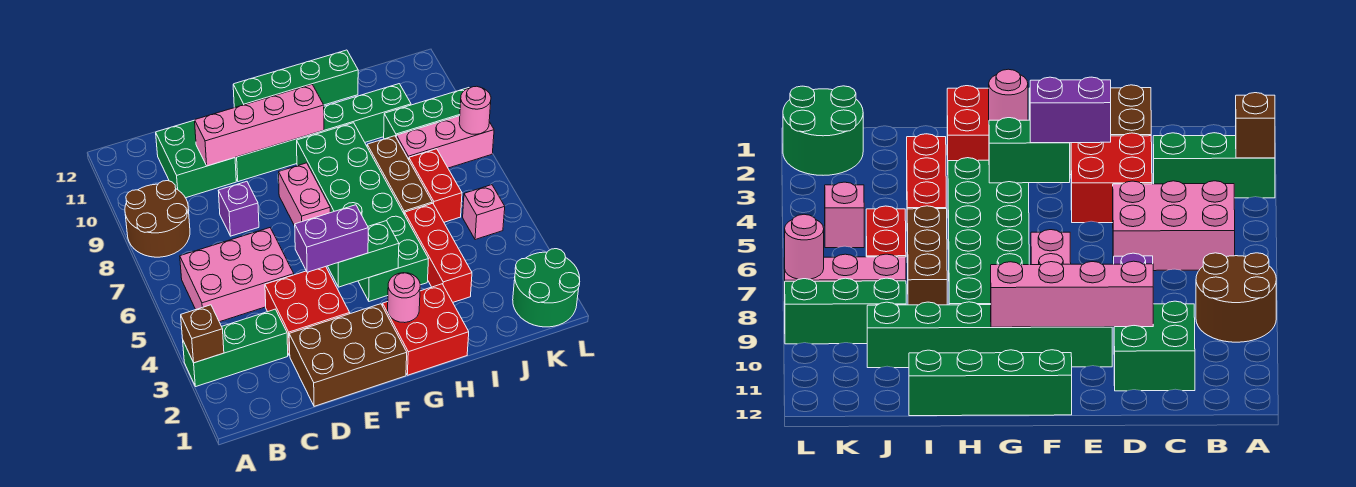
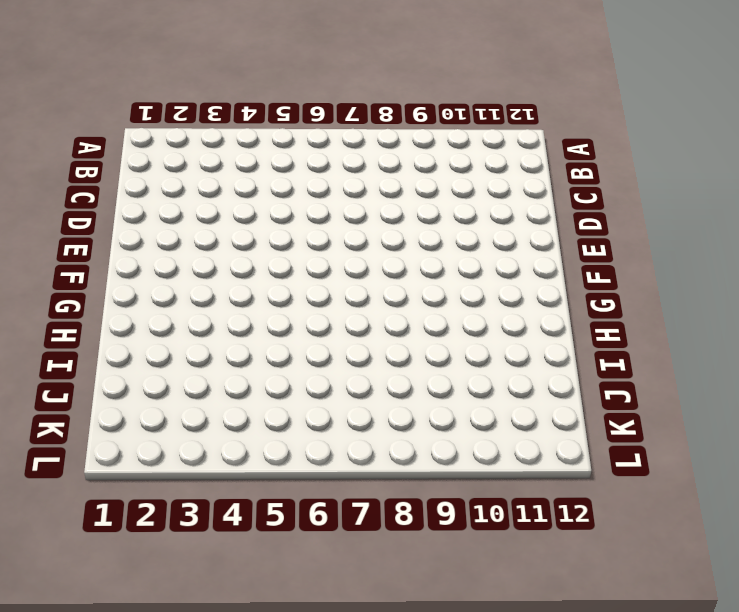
none -> green brick A3:C3 level 1
none -> brown round brick A8:B9 level 1
none -> pink brick B5:D6 level 1

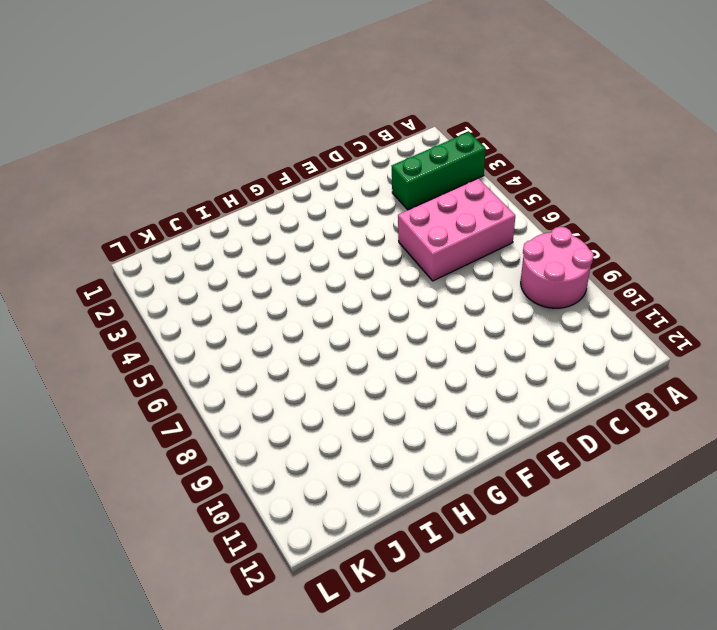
pink round brick A8:B9 level 1 -> brown round brick A8:B9 level 1
none -> green brick C10:D11 level 1
none -> brown brick D1:F2 level 1
none -> red brick D3:E4 level 1

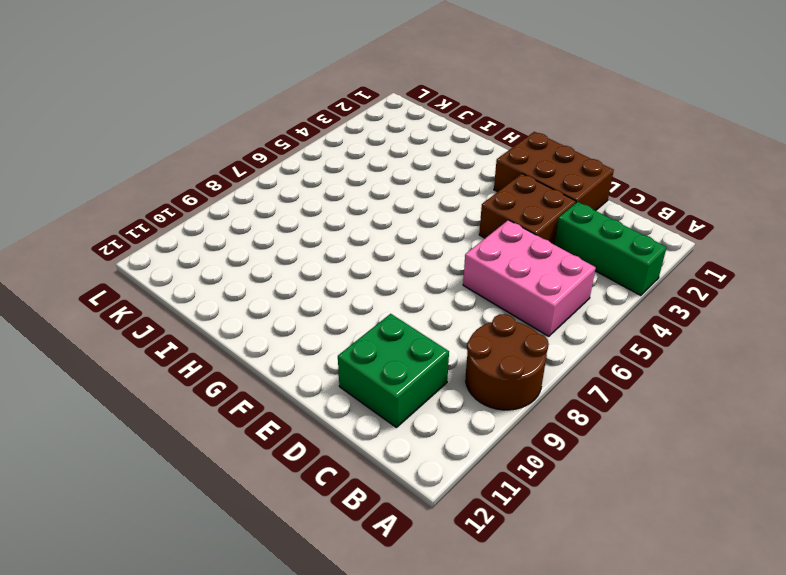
brown brick D3:E4 level 1 -> red brick D3:E4 level 1
none -> purple brick D8 level 1
none -> green brick E10:J10 level 1
none -> pink brick F7:F8 level 1

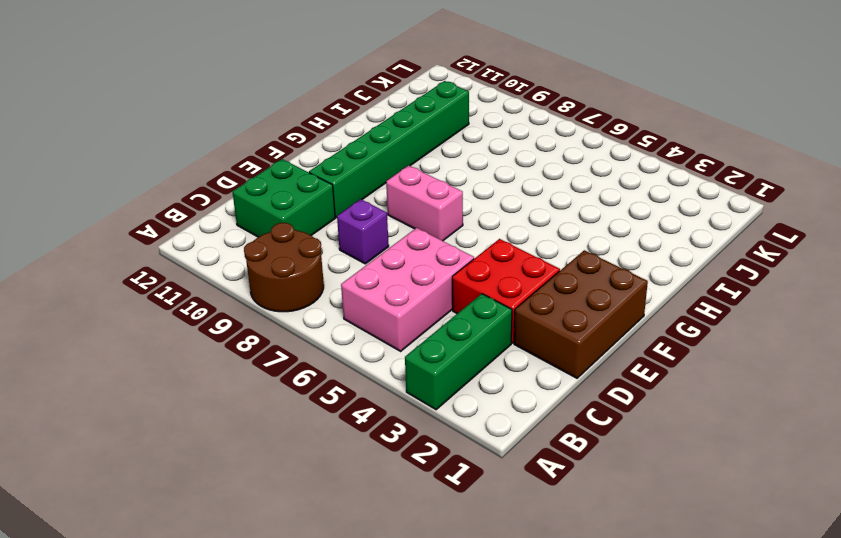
none -> green brick F12:I12 level 1
none -> red brick G1:H2 level 1
none -> green brick G4:H9 level 1

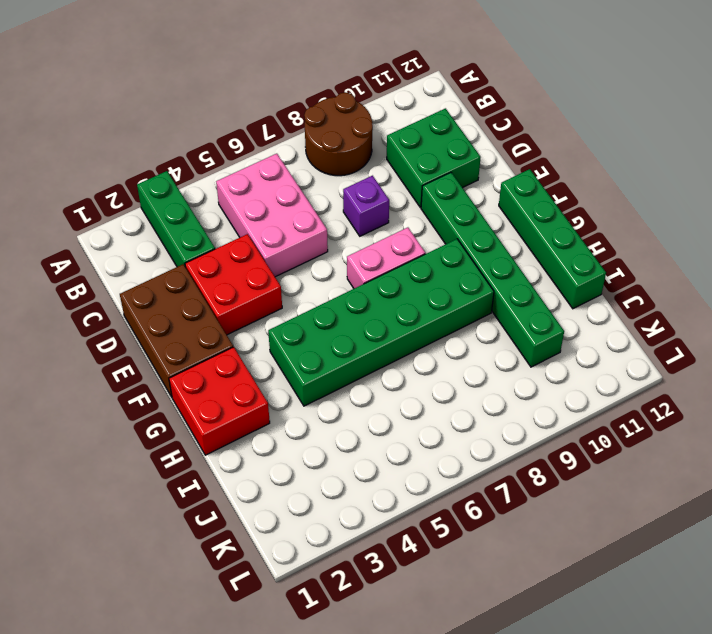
none -> red brick I3:I5 level 1
none -> brown brick I6:I8 level 1
none -> red brick J6:J7 level 1

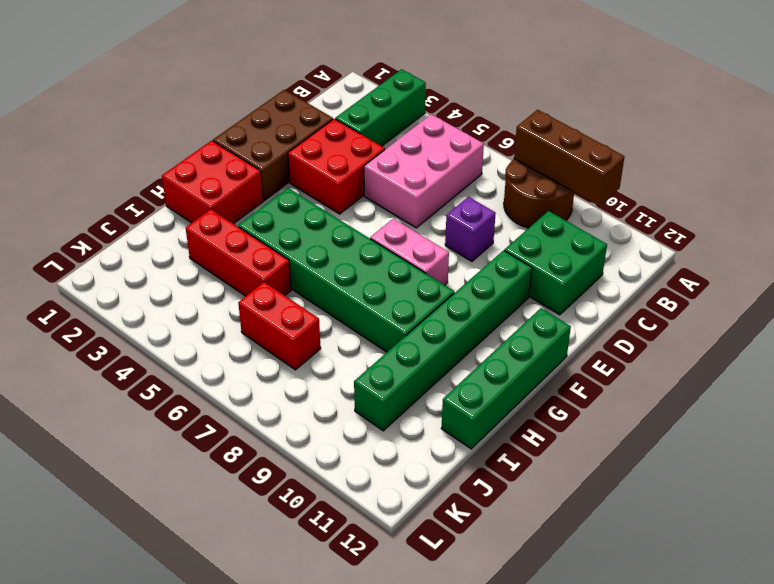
brown brick A8:A10 level 2 -> brown brick I6:I8 level 1
none -> pink brick J8:L8 level 1
none -> green brick J9:L9 level 1
none -> green round brick K1:L2 level 1

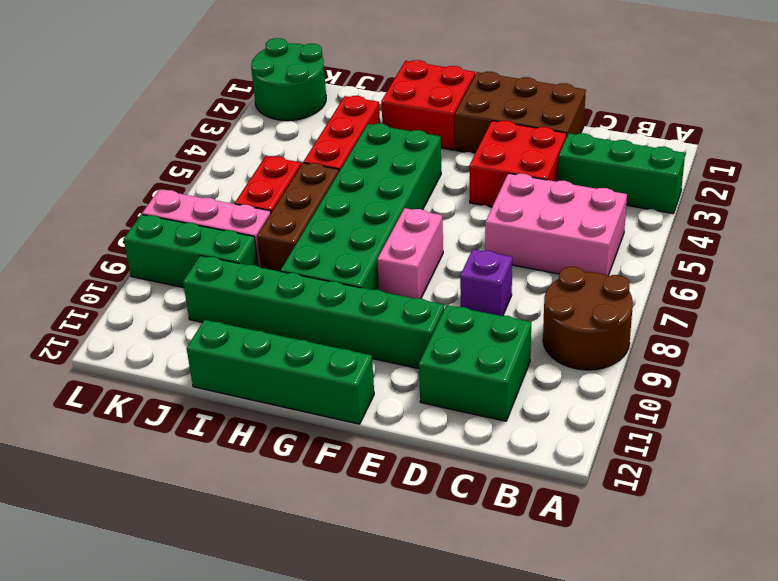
none -> pink brick K5 level 1
none -> brown brick A3 level 2
none -> pink brick D10:G10 level 2

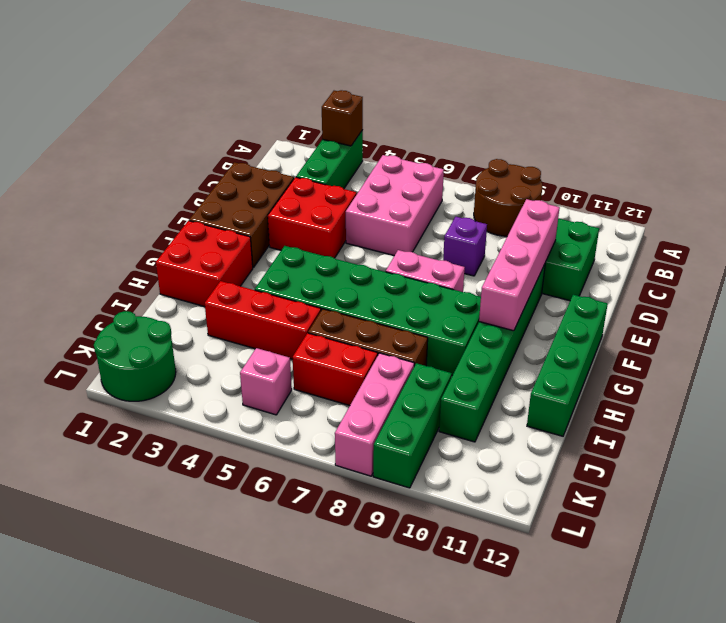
none -> green brick F4:G4 level 2
none -> pink round brick G2 level 2
none -> pink round brick L8 level 2

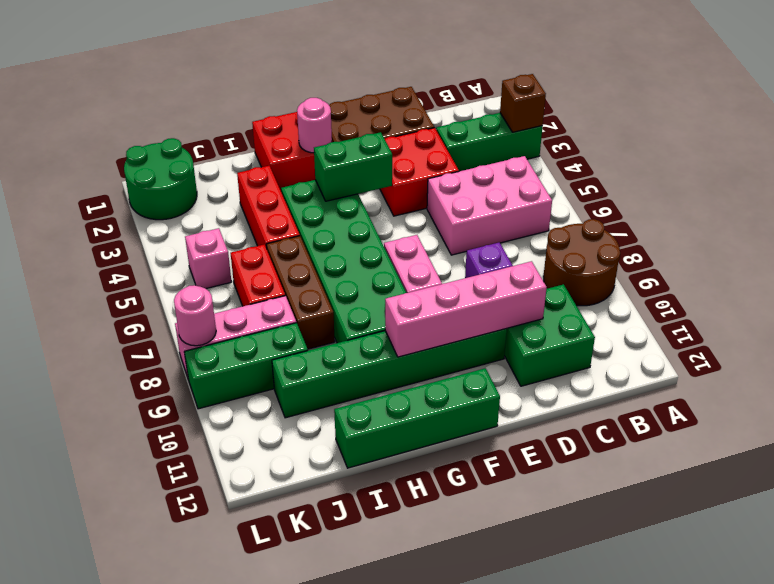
none -> purple brick E4:F4 level 3

